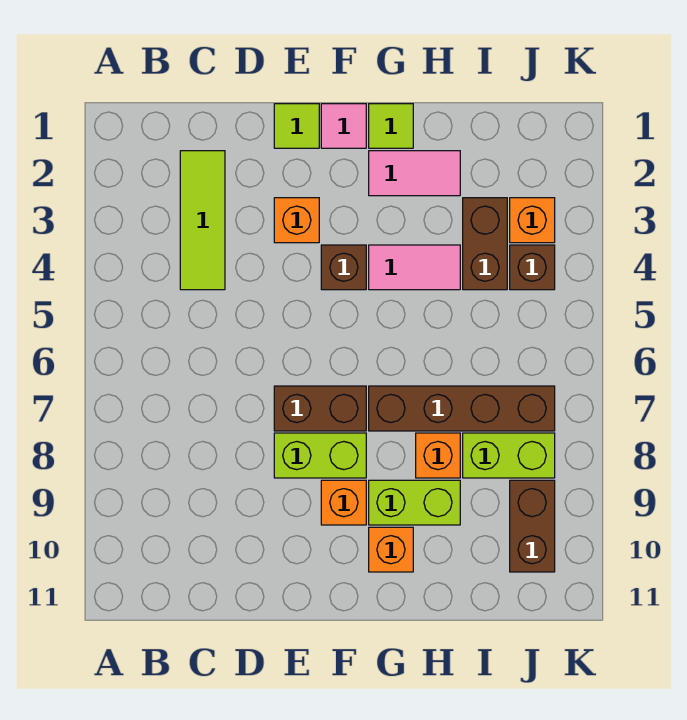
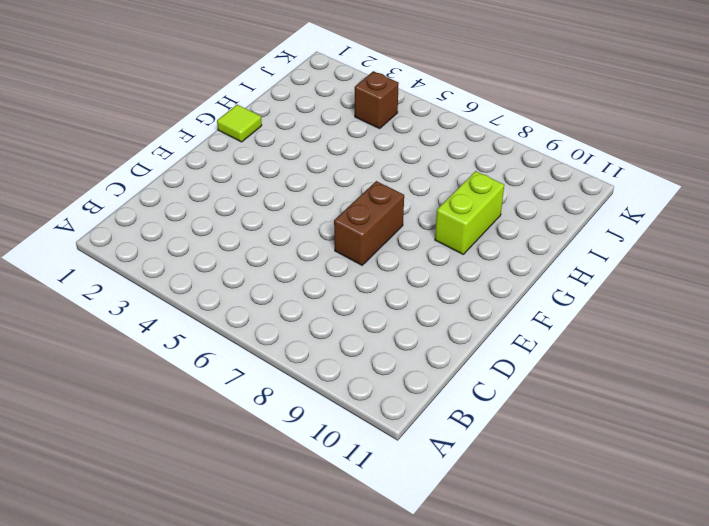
none -> lime tile C2:C4 level 1
none -> lime tile E1 level 1
none -> orange brick E3 level 1

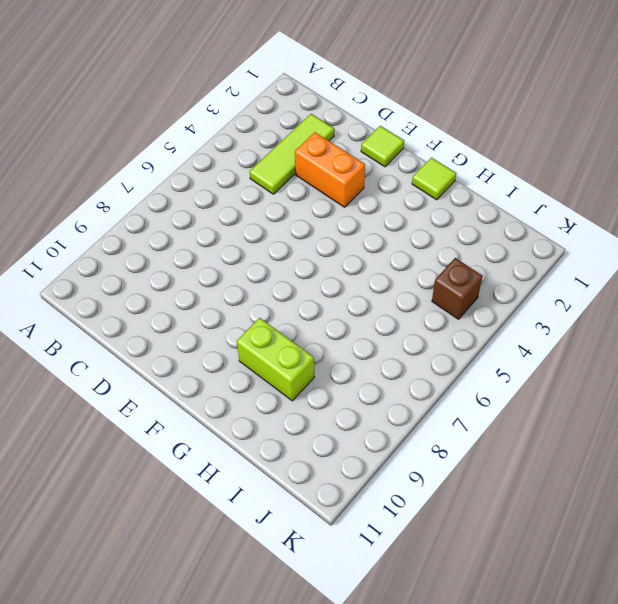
orange brick D3:E3 level 1 -> orange brick E3 level 1
none -> brown brick E7:F7 level 1
none -> lime brick E8:F8 level 1
none -> pink tile F1 level 1

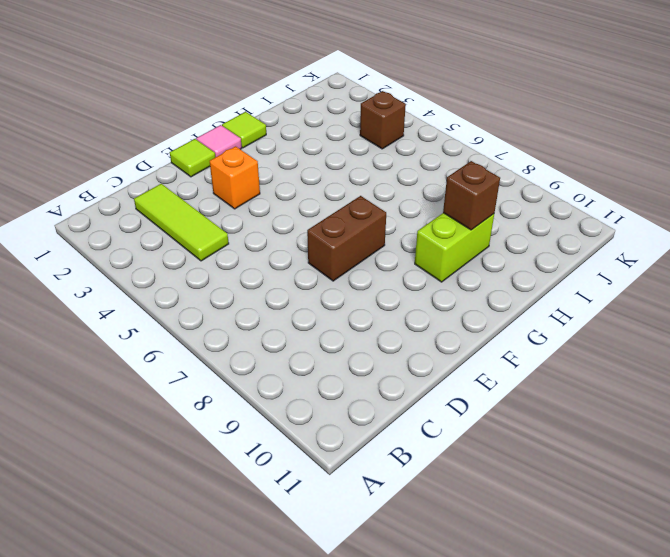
brown brick H9 level 2 -> brown brick F4 level 1
none -> lime brick E8:F8 level 1
none -> orange brick F9 level 1
none -> pink tile G2:H2 level 1

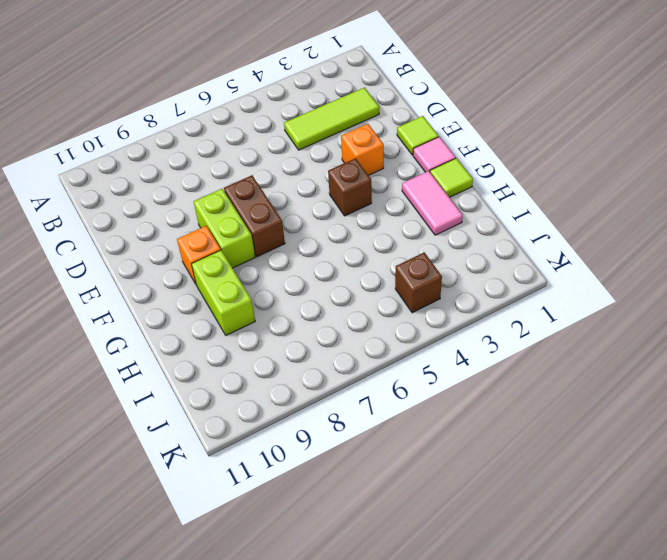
none -> pink tile G4:H4 level 1
none -> brown brick G7:J7 level 1
none -> orange brick G10 level 1

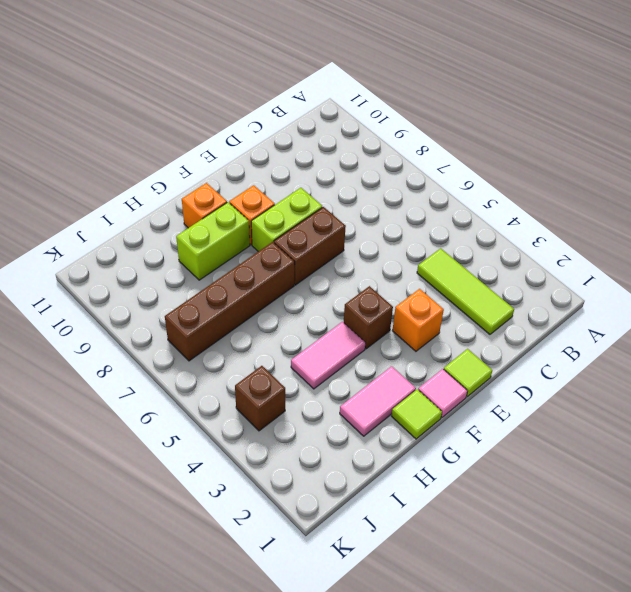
none -> orange brick H8 level 1
none -> brown brick I3:I4 level 1
none -> lime brick I8:J8 level 1

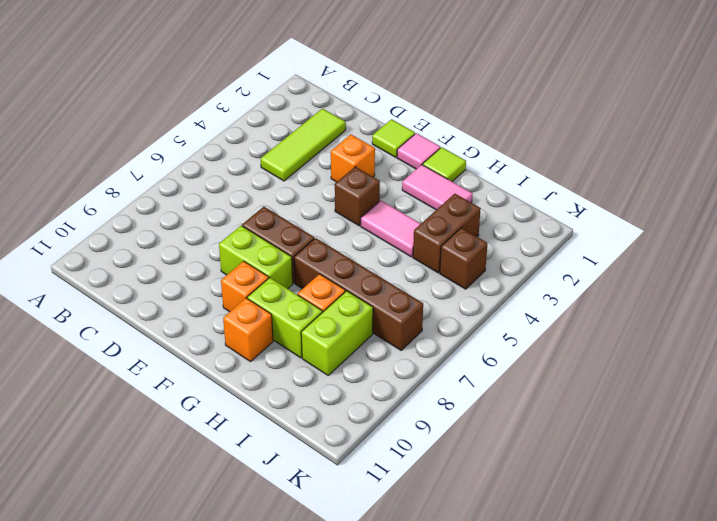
lime brick I8:I9 level 1 -> lime brick I8:J8 level 1
none -> orange brick J3 level 1
none -> brown brick J9:J10 level 1

